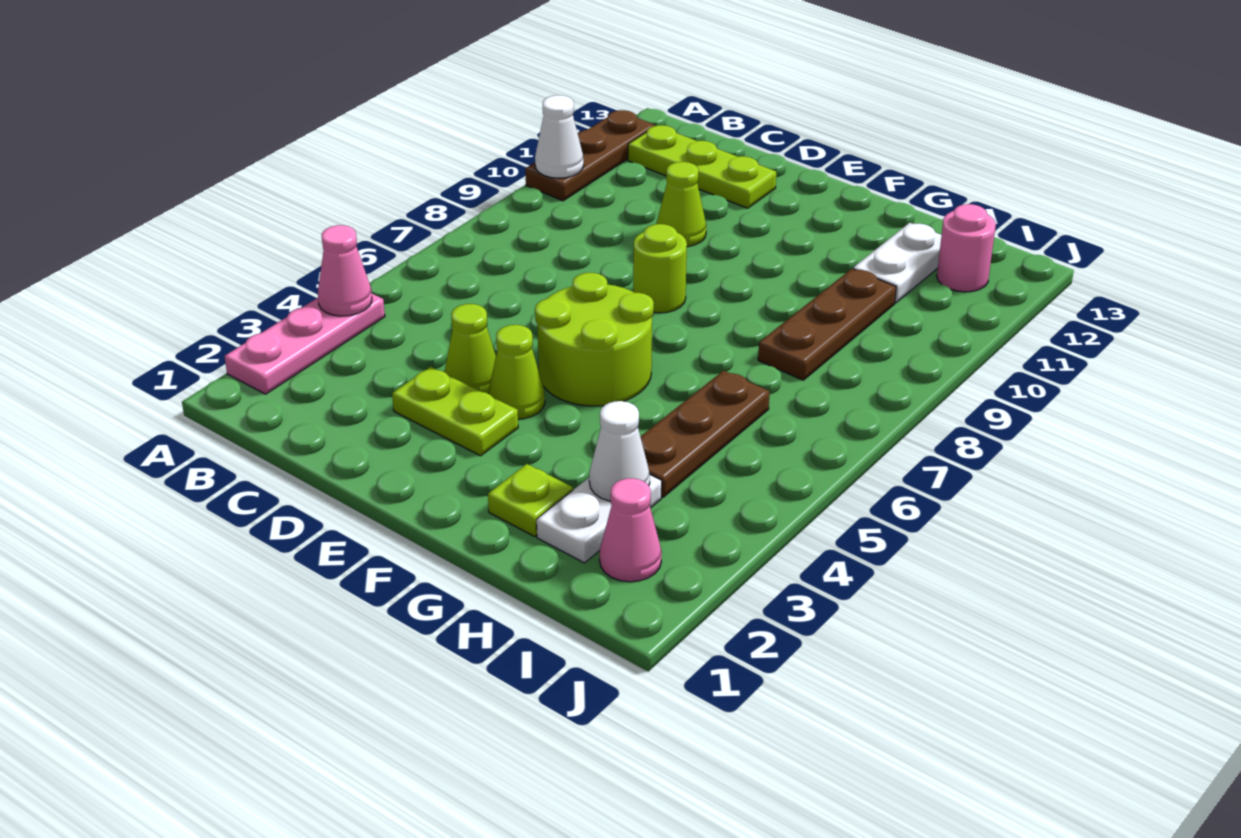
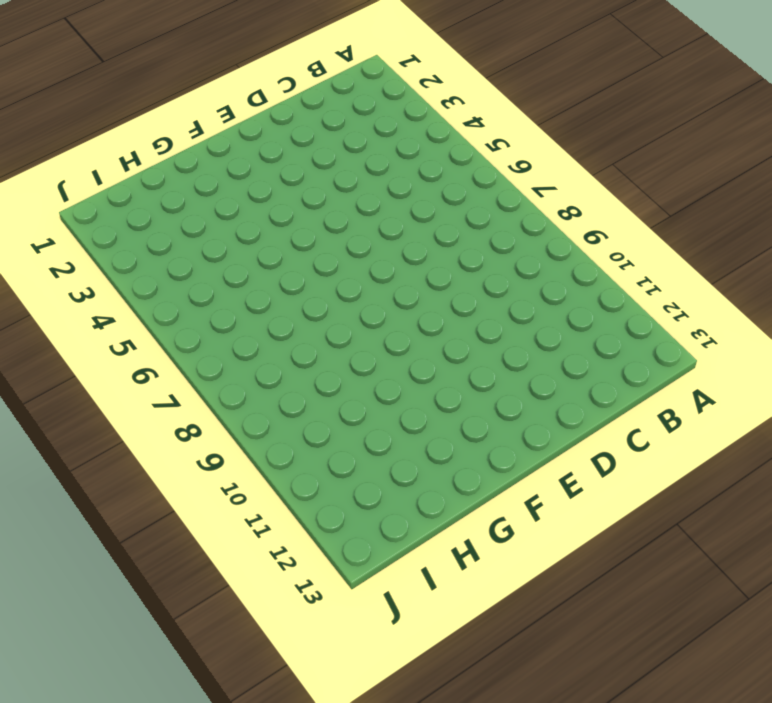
none -> pink plate A2:A4 level 1
none -> brown plate A10:A12 level 1
none -> lime plate B12:D12 level 1

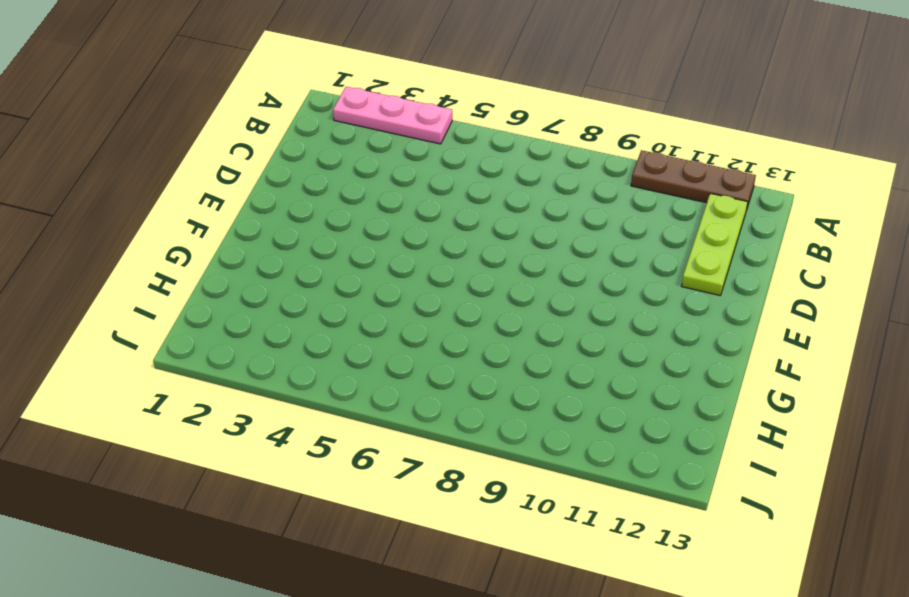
none -> lime plate D3:E3 level 1
none -> lime cone D4 level 1
none -> lime cone D10 level 1

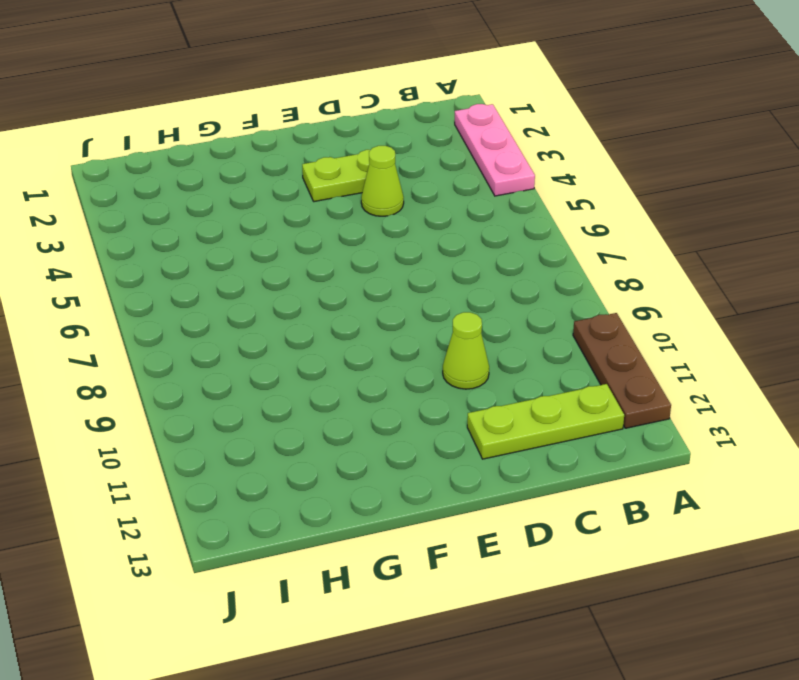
none -> lime cone E4 level 1
none -> lime round brick E5:F6 level 1
none -> lime round brick E8 level 1

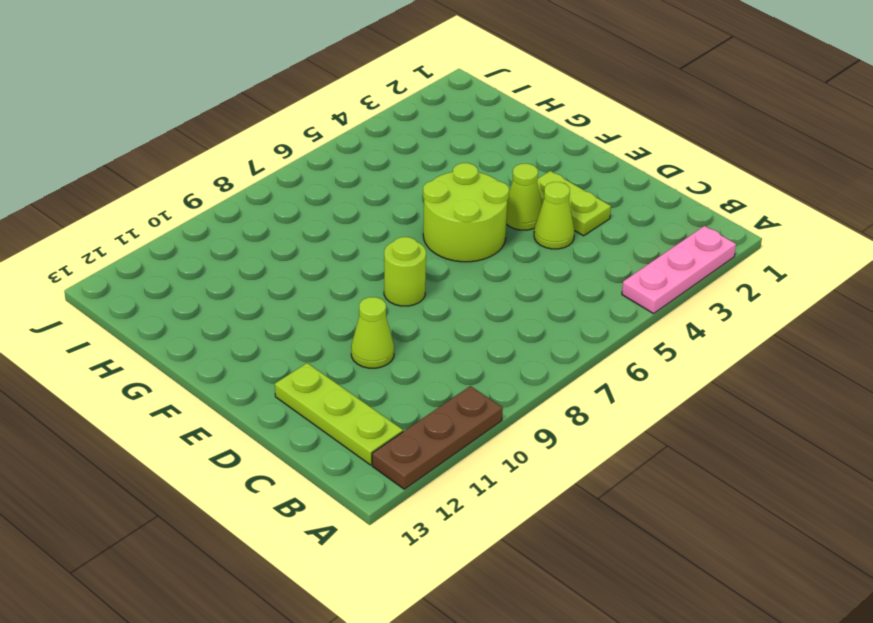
none -> lime plate G2 level 1
none -> white plate H2:H3 level 1
none -> brown plate H4:H6 level 1

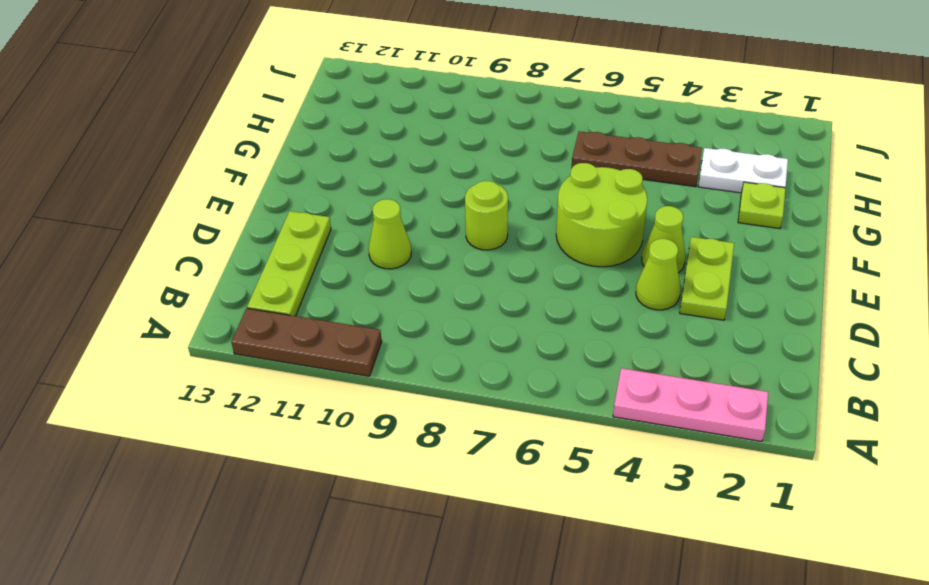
none -> brown plate H8:H10 level 1
none -> white plate H11:H12 level 1
none -> pink cone I2 level 1

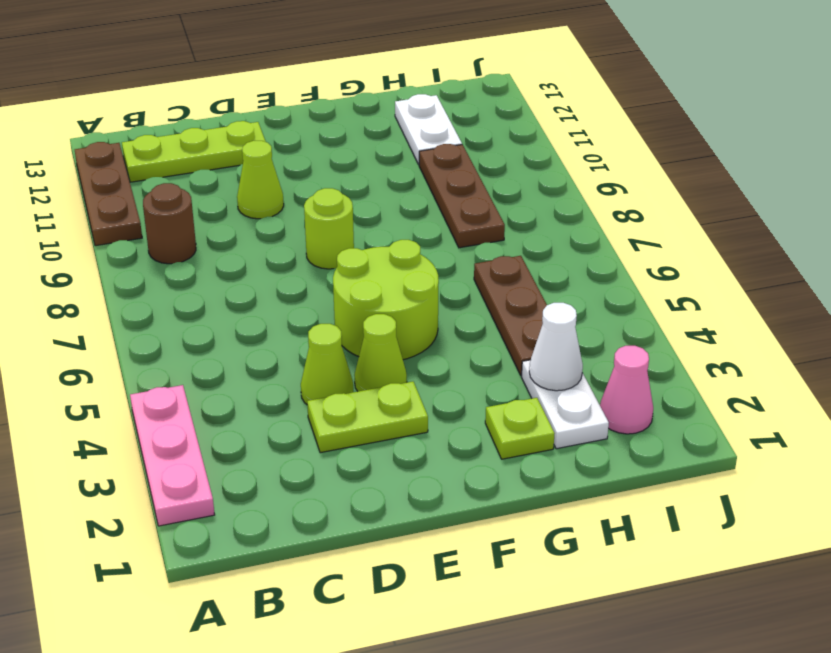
brown round brick B9 level 1 -> none
none -> pink round brick I12 level 1
none -> pink cone A4 level 2
none -> white cone A10 level 2

